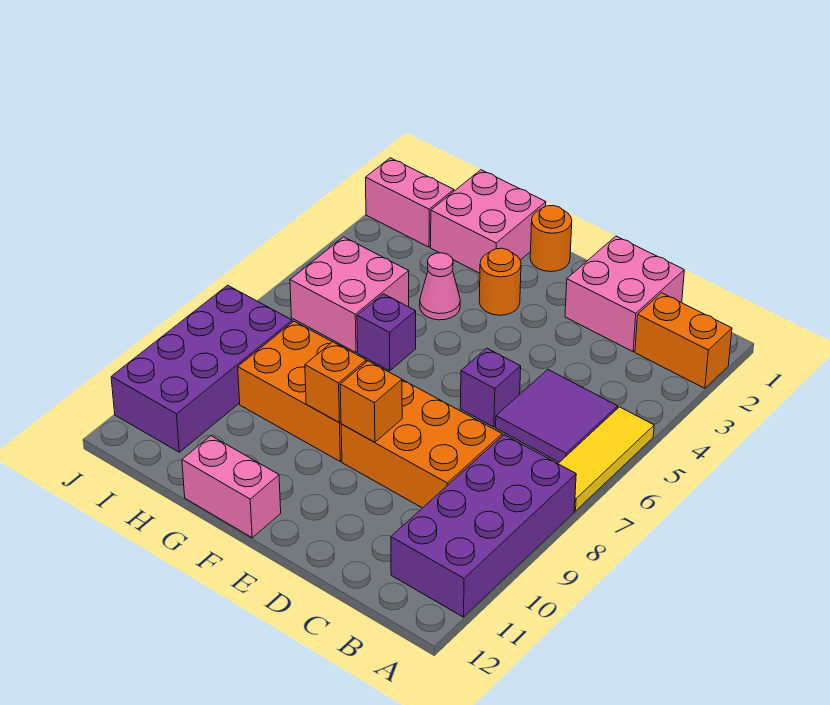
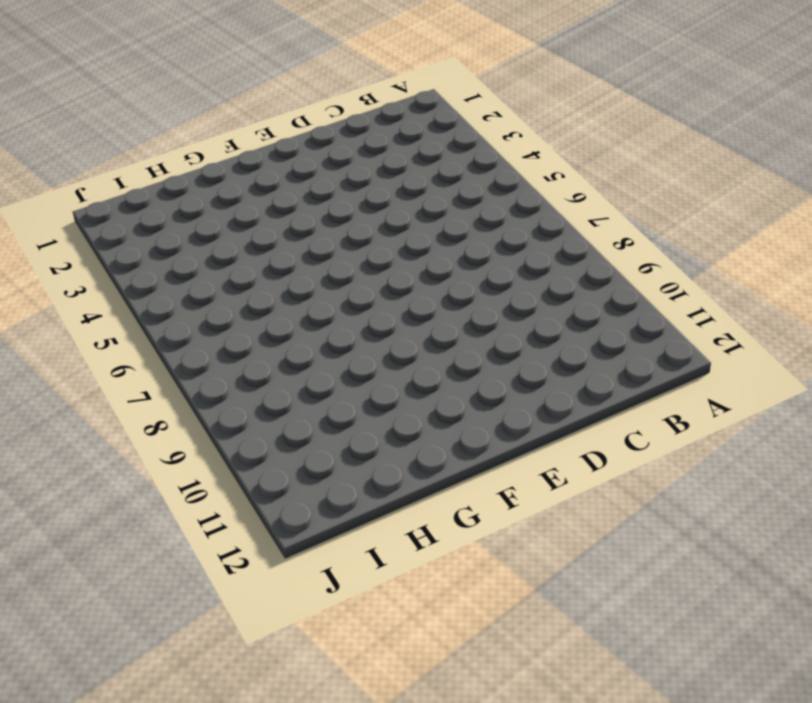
none -> orange brick A2:B2 level 1
none -> yellow tile A5:A7 level 1
none -> purple brick A8:B11 level 1

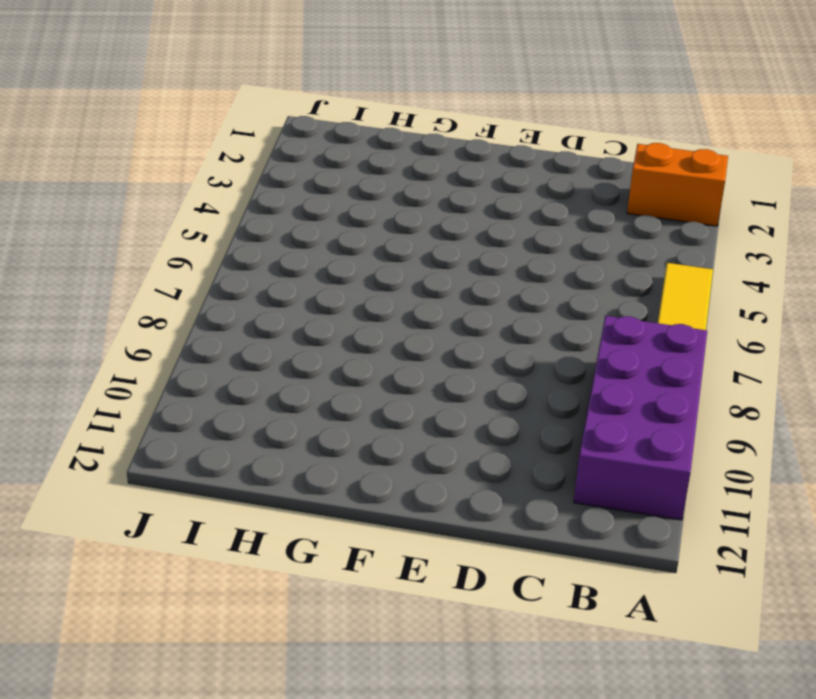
none -> purple tile B5:C6 level 1
none -> pink brick C1:D2 level 1
none -> orange brick C8:E9 level 1

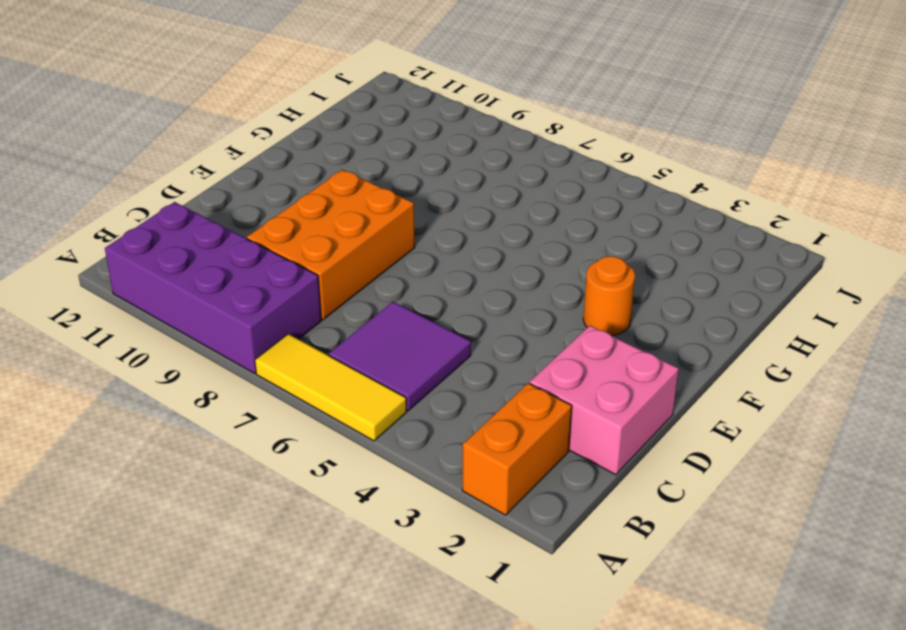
none -> purple brick D6 level 1
none -> orange round brick F1 level 1
none -> orange brick F8:H9 level 1

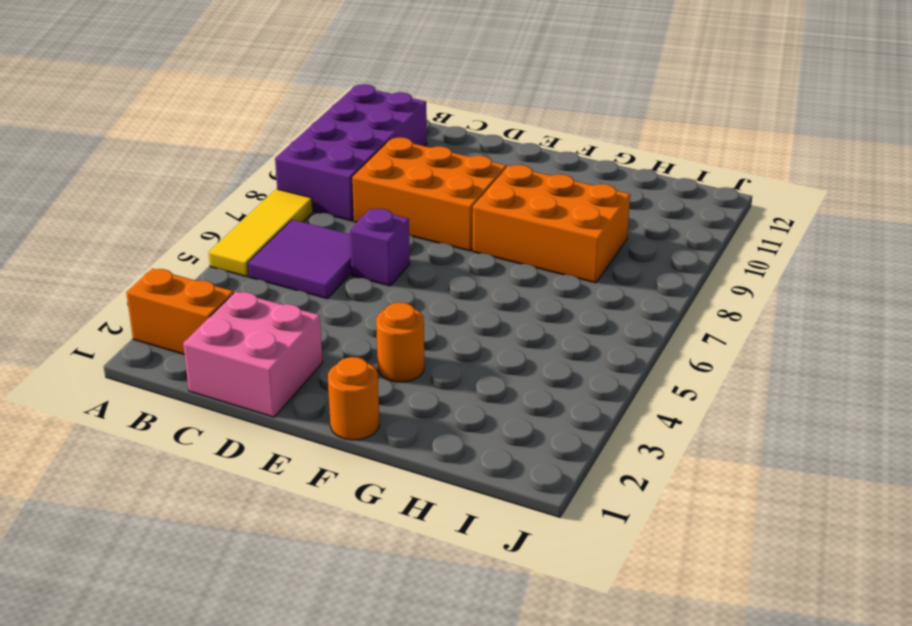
none -> pink brick F12:G12 level 1
none -> pink brick G1:H2 level 1
none -> pink cone G4 level 1

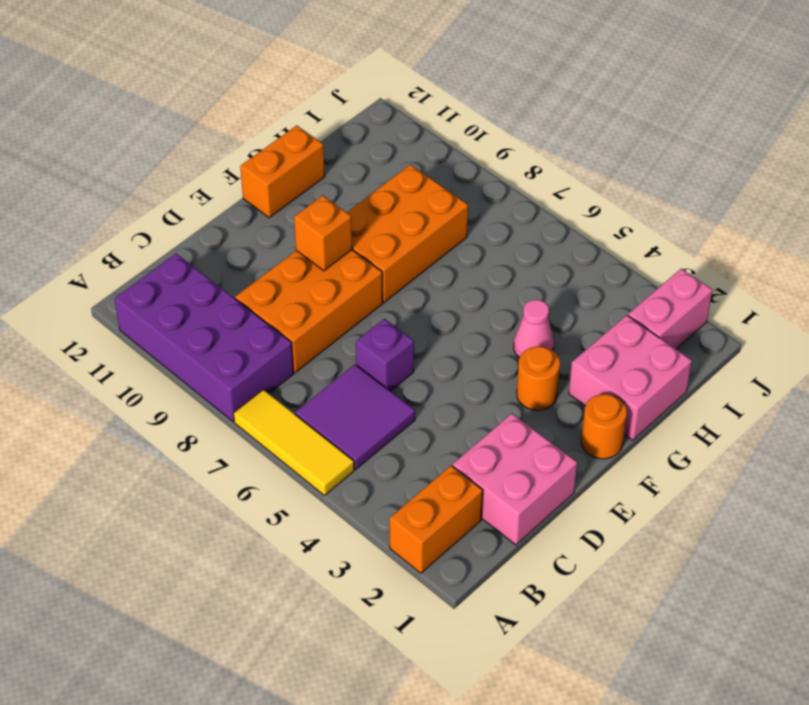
orange brick F12:G12 level 1 -> pink brick F12:G12 level 1
none -> purple brick G6 level 1
none -> pink brick H5:I6 level 1
none -> purple brick I8:J11 level 1

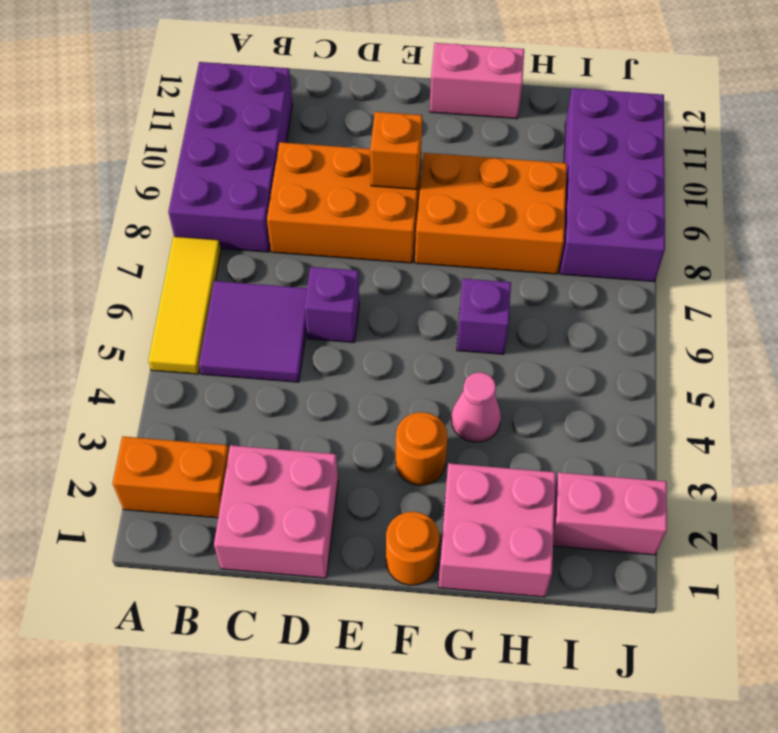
none -> pink brick H5:I6 level 1
none -> orange brick F9 level 2

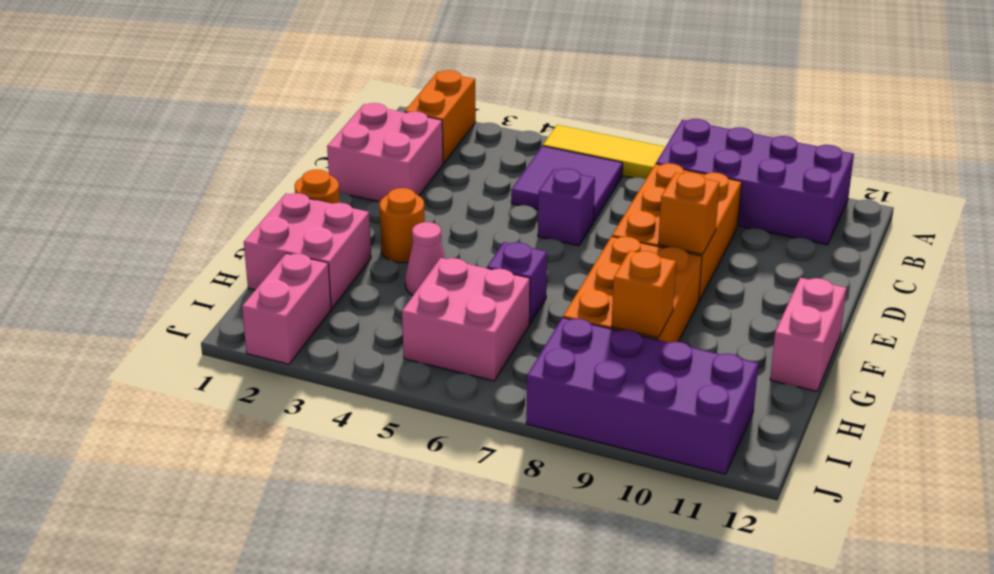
orange brick H9 level 2 -> orange brick F9 level 2

